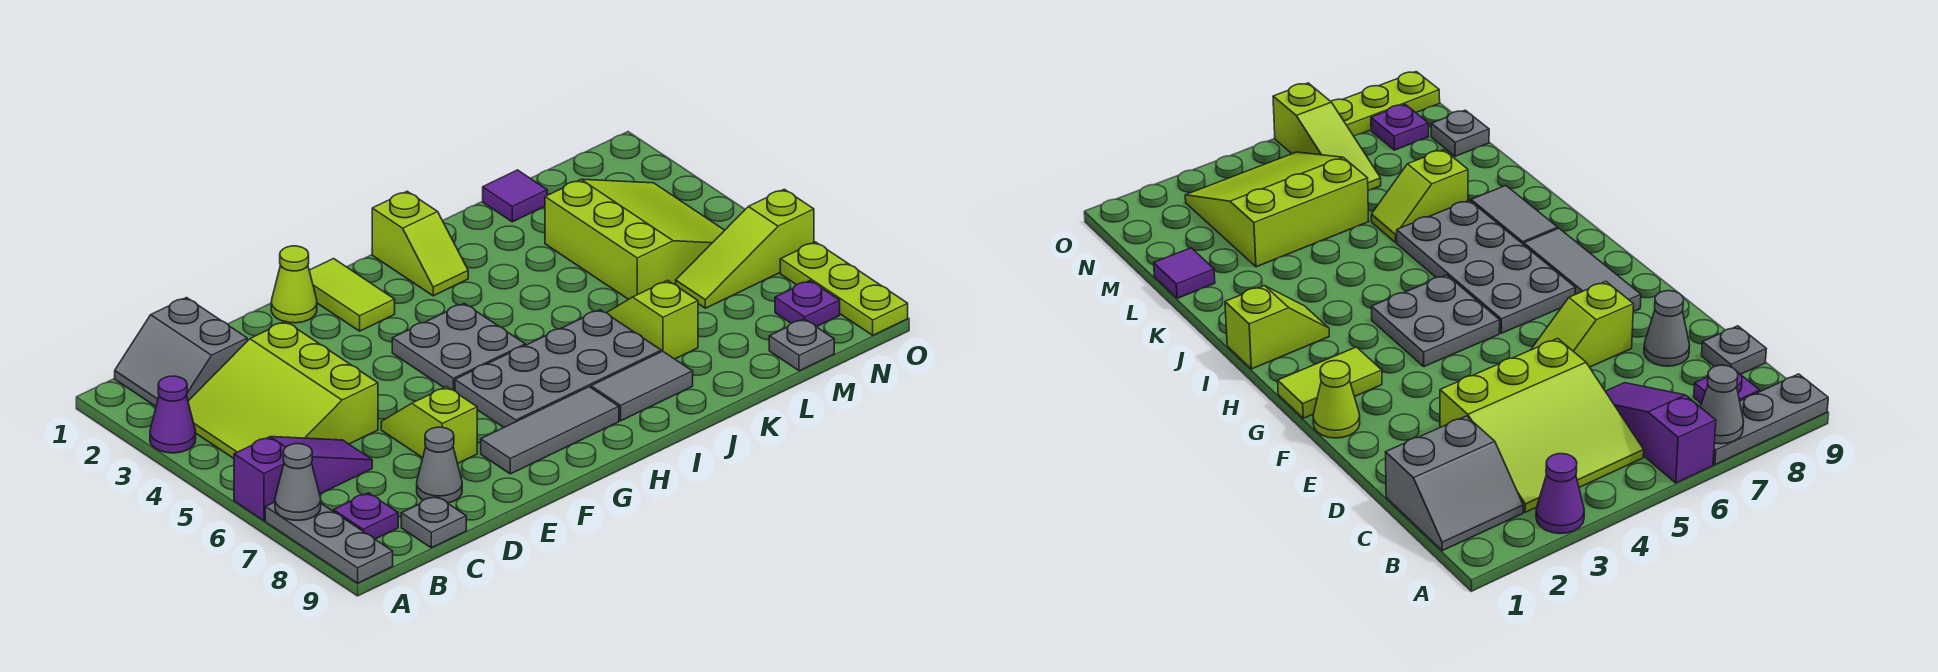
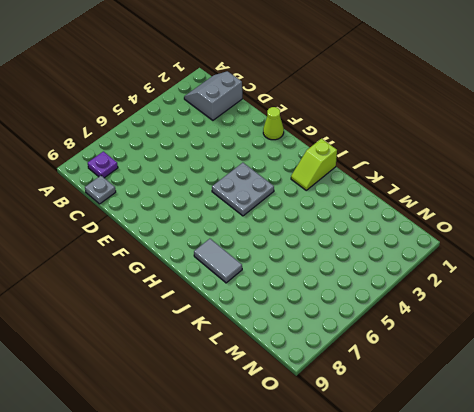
none -> purple cone A3 level 1
none -> purple slope A6:C6 level 1 top A
none -> grey plate A7:A9 level 1

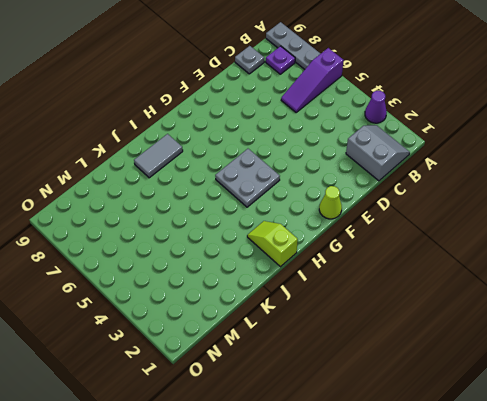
none -> lime slope B3:D5 level 1 top D
none -> grey cone D8 level 1
none -> lime slope E6:E7 level 1 top 7

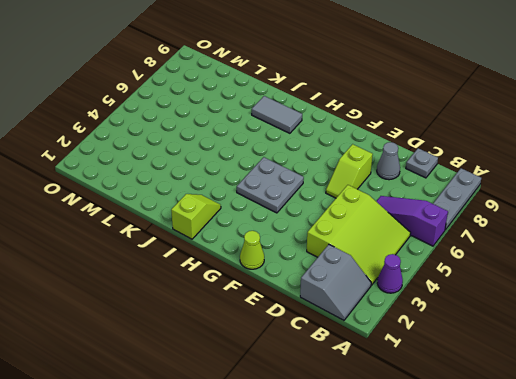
none -> purple plate B8 level 1
none -> grey tile F8:H8 level 1
none -> lime tile G1:G2 level 1

